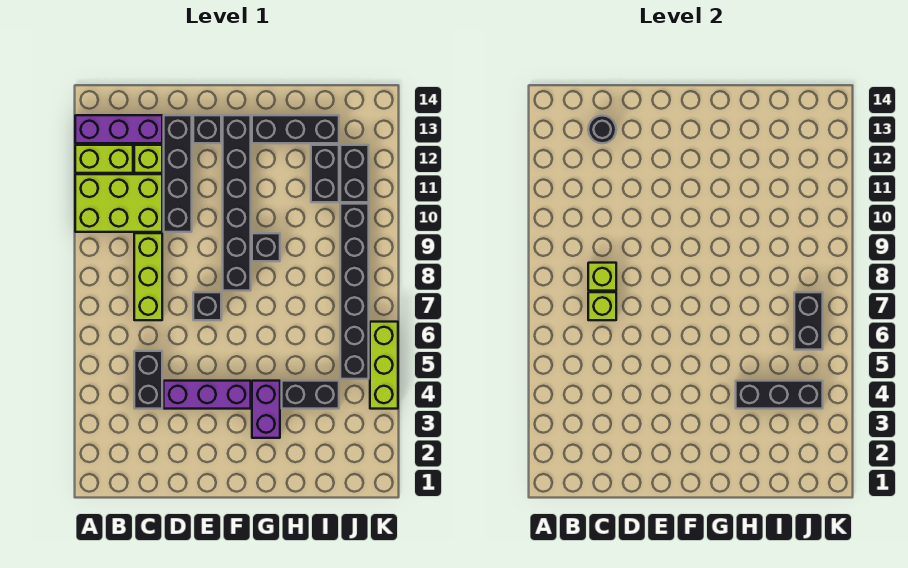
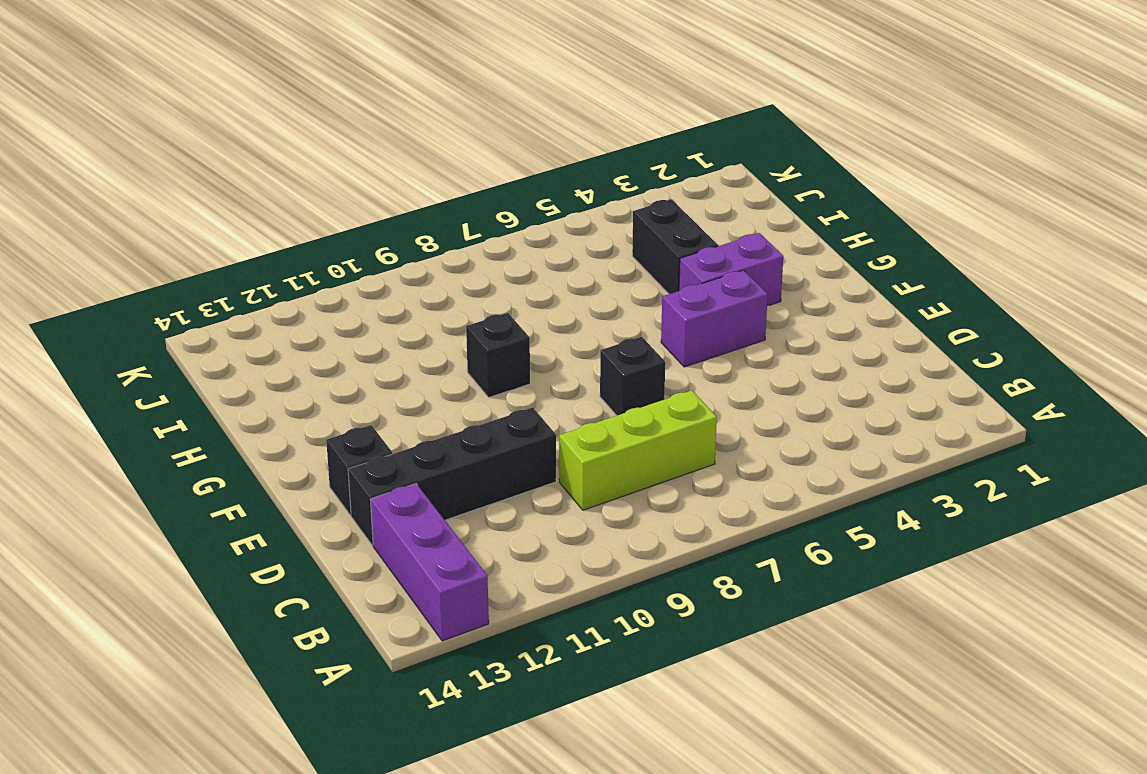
purple brick F4:F5 level 1 -> purple brick D4:F4 level 1
none -> lime brick A10:C11 level 1
none -> lime brick A12:B12 level 1
none -> black brick C4:C5 level 1

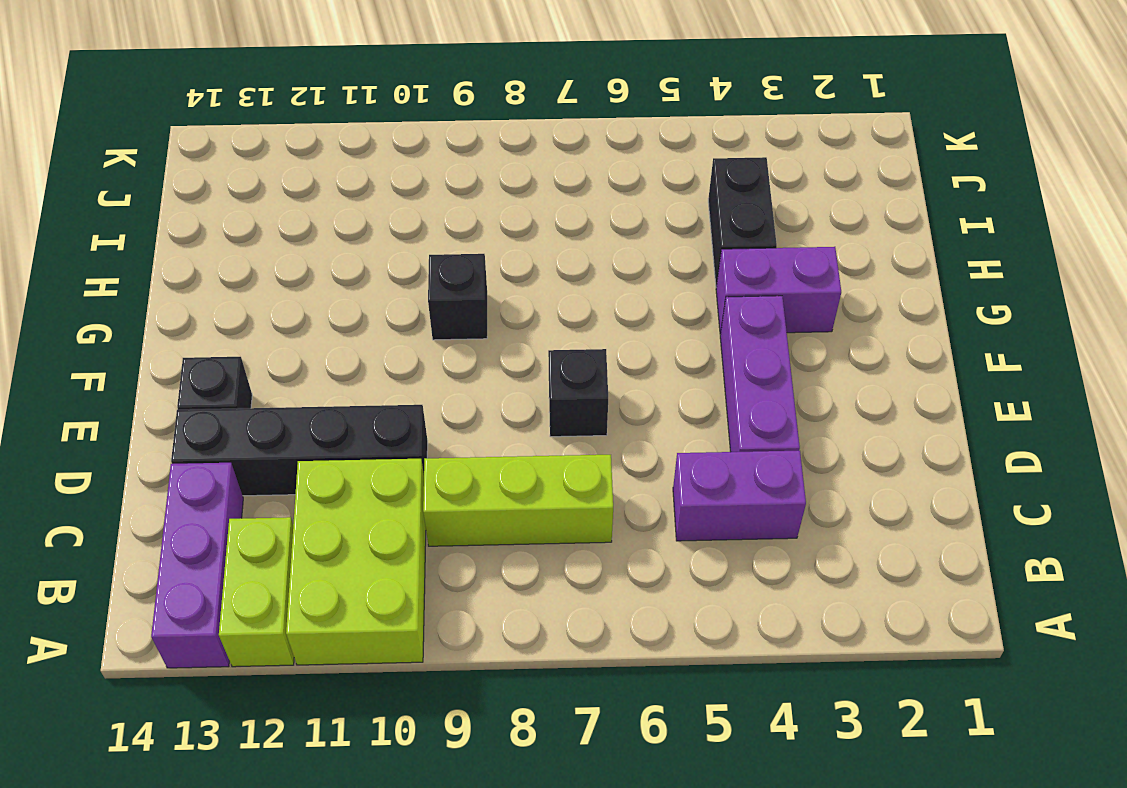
purple brick C4:C5 level 1 -> black brick C4:C5 level 1
none -> lime brick C12 level 1
none -> black brick F8:F13 level 1
none -> black brick G13:I13 level 1

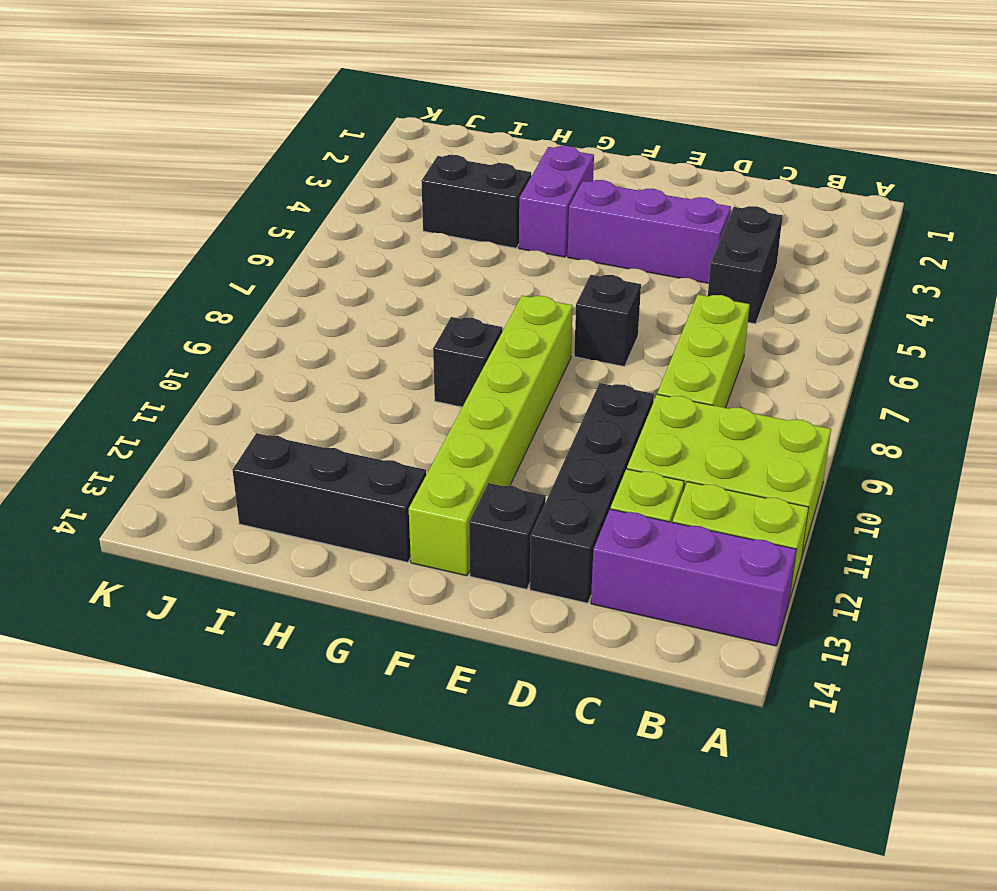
lime brick F8:F13 level 1 -> black brick F8:F13 level 1
none -> black brick I11:I12 level 1
none -> black brick J5:J10 level 1
none -> black brick J11:J12 level 1

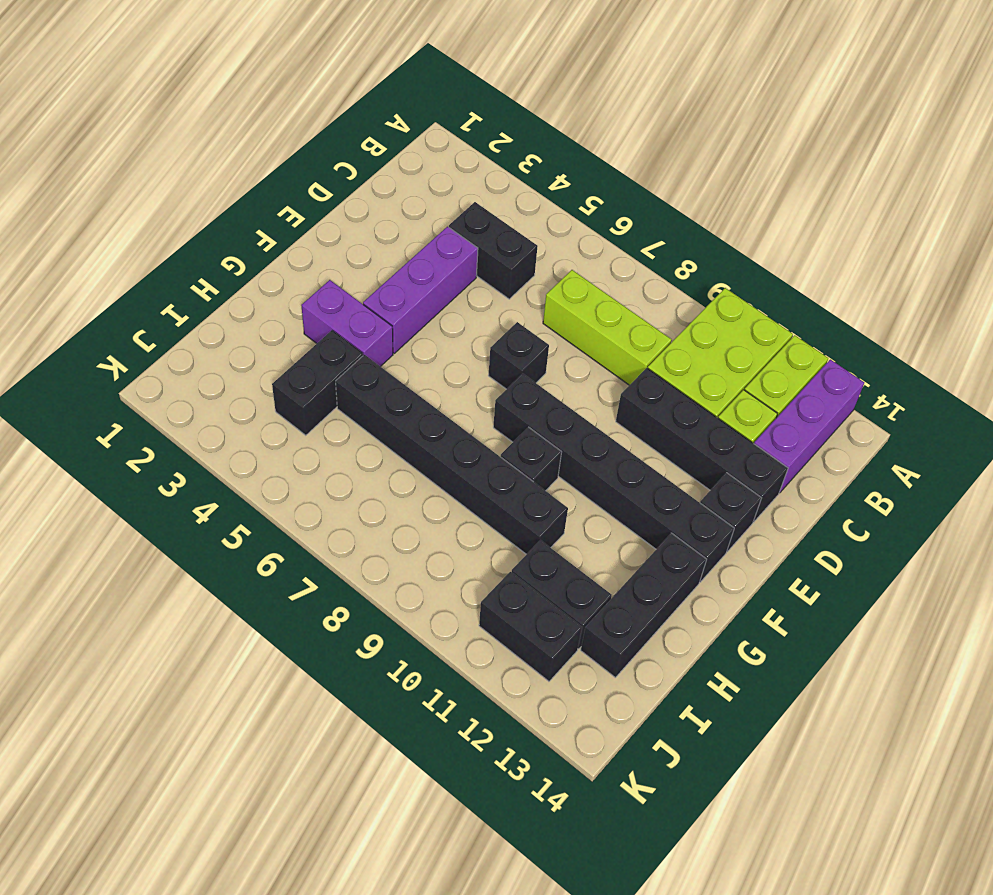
black brick H5:H10 level 1 -> black brick J5:J10 level 1
none -> lime brick K4:K6 level 1
none -> lime brick C7 level 2
none -> lime brick C8 level 2

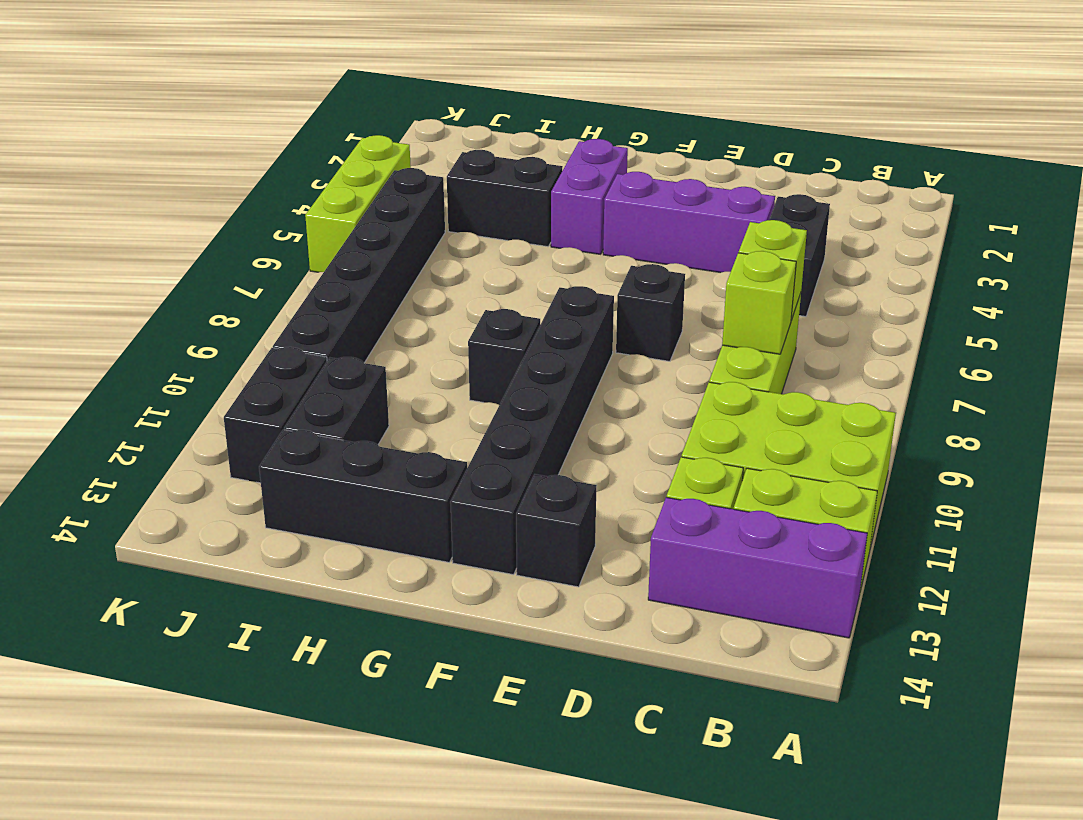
none -> black brick D10:D13 level 1
none -> black round brick C13 level 2
none -> black brick H4:J4 level 2

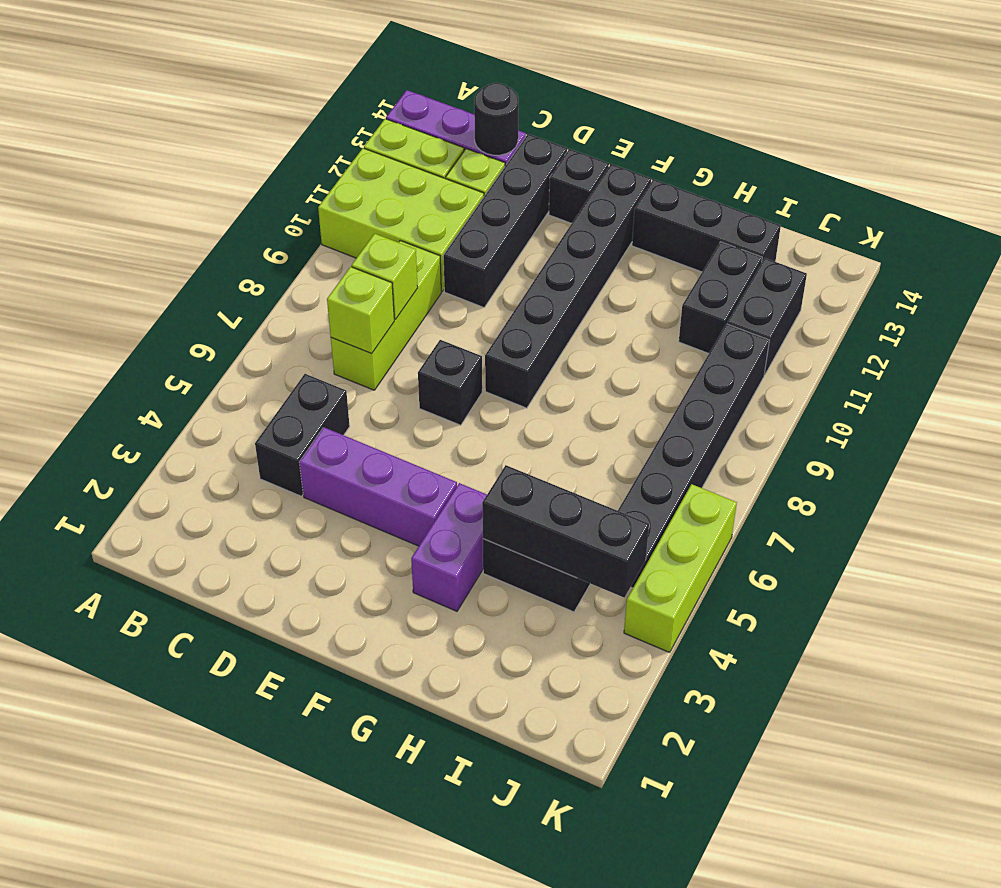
none -> black brick G9 level 1
none -> black brick J6:J7 level 2

